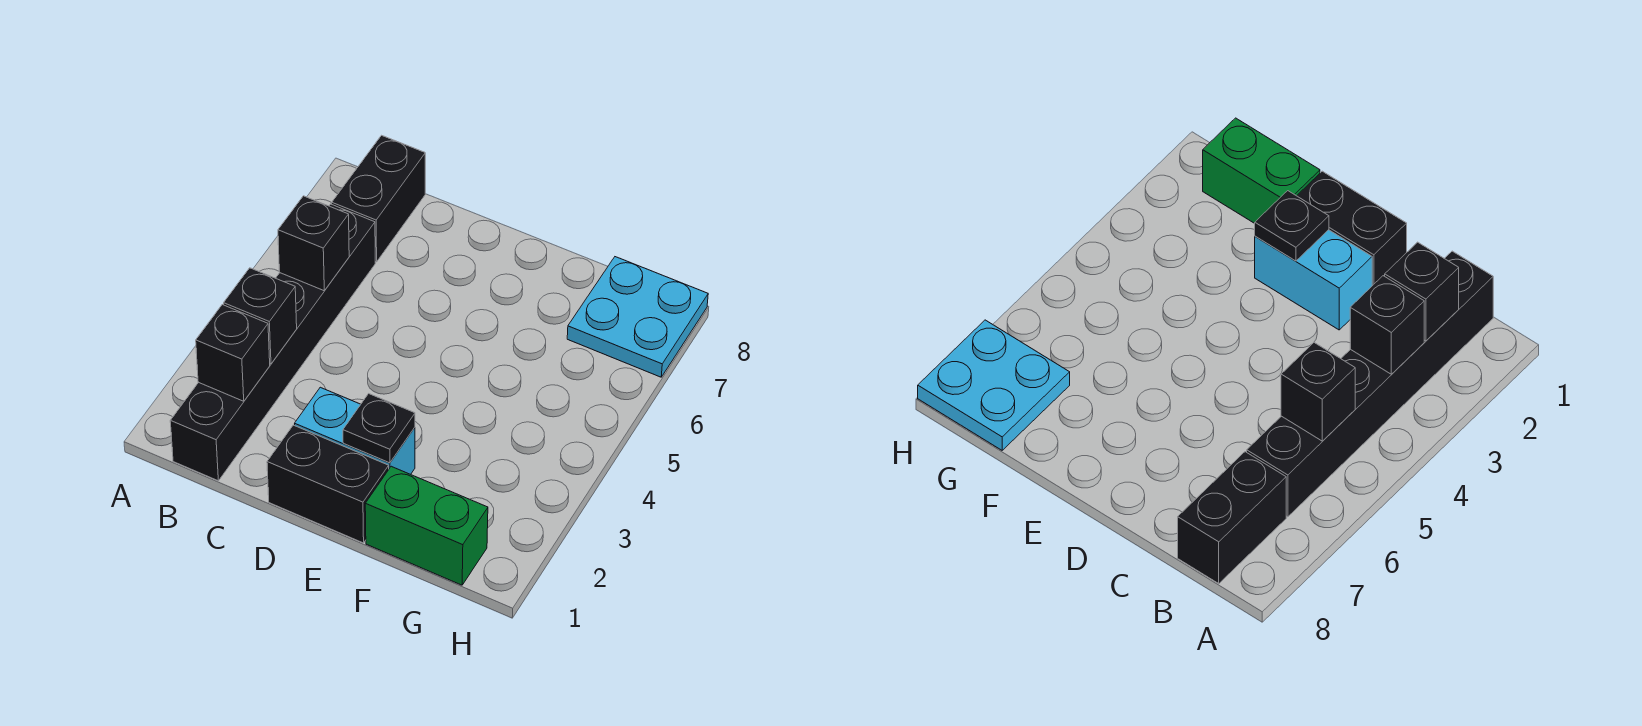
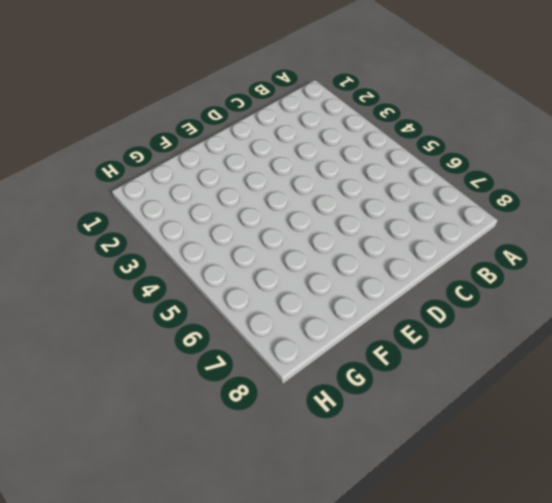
none -> black brick B1:B6 level 1
none -> black brick B7:B8 level 1

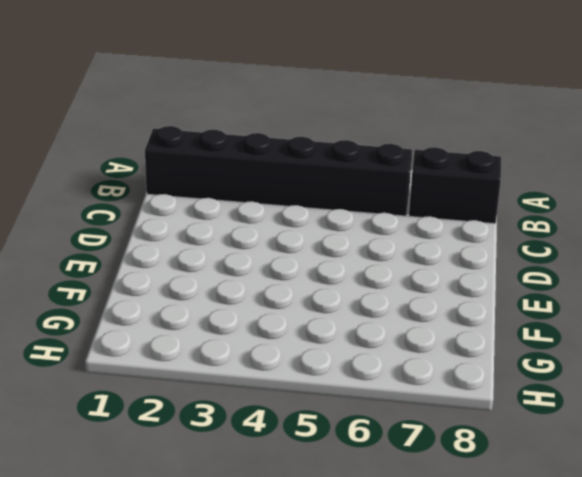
none -> black brick D1:E1 level 1
none -> cyan brick D2:E2 level 1

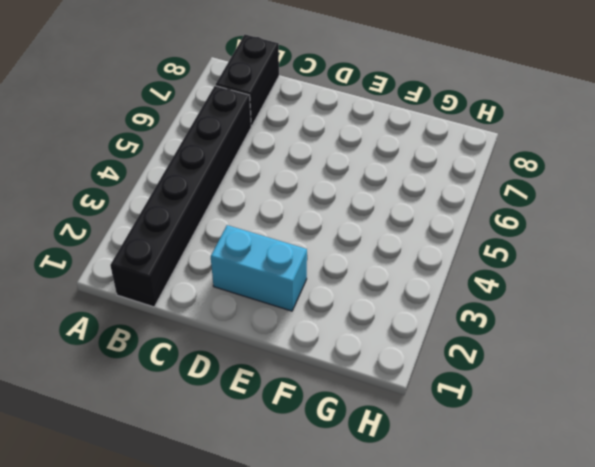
none -> black brick D1:E1 level 1
none -> green brick F1:G1 level 1

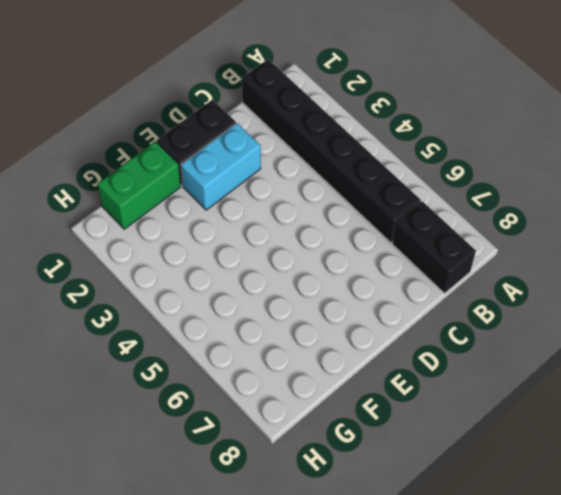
none -> cyan plate G7:H8 level 1
none -> black brick B2 level 2

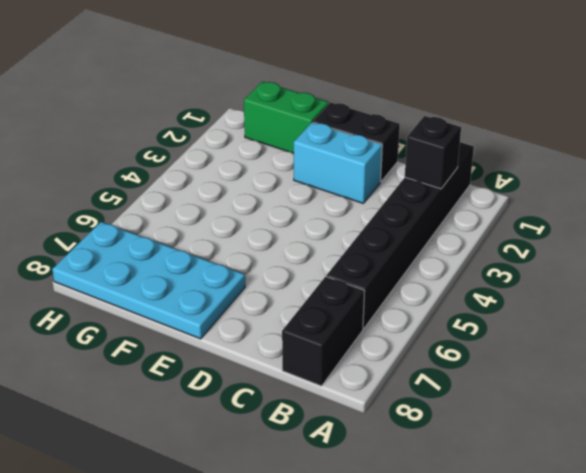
cyan plate E7:H8 level 1 -> cyan plate G7:H8 level 1
none -> black brick B3 level 2
none -> black brick B5 level 2

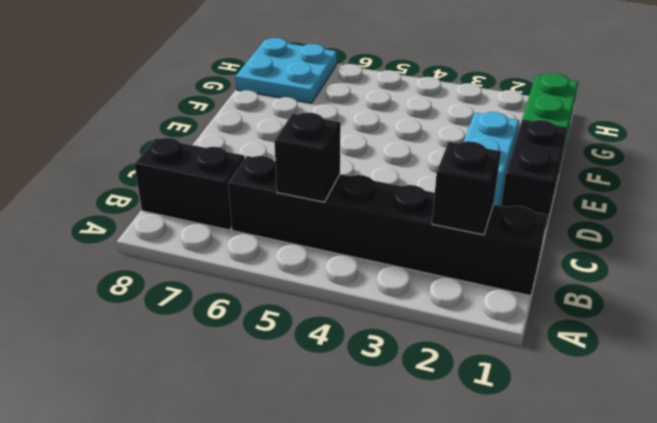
none -> black brick B3 level 2
none -> black plate E2 level 2

